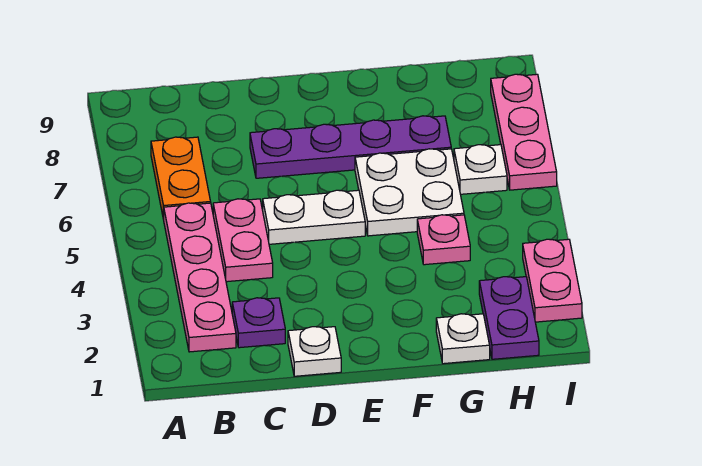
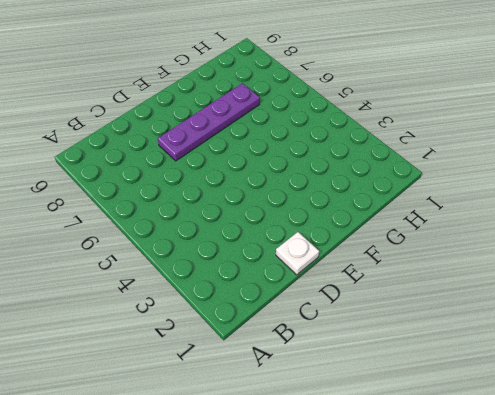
none -> pink plate B2:B5 level 1
none -> orange plate B6:B7 level 1
none -> purple plate C2 level 1

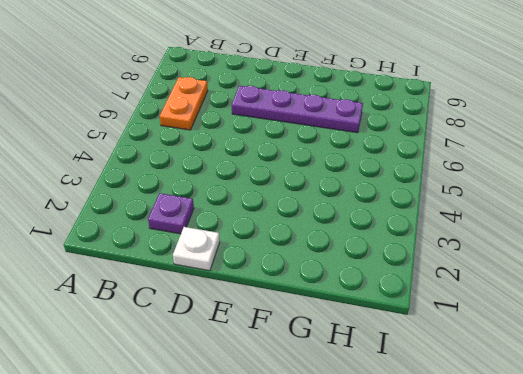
none -> pink plate B2:B5 level 1
none -> pink plate C4:C5 level 1
none -> white plate D5:E5 level 1

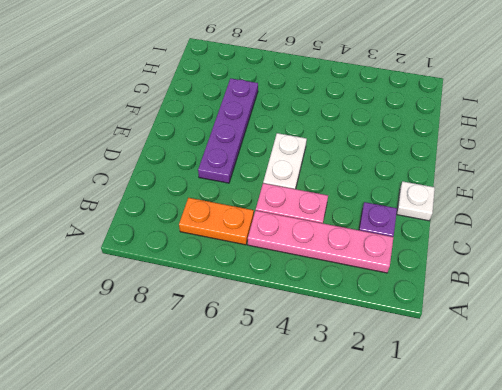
none -> white plate F5:G6 level 1
none -> white plate G1 level 1
none -> pink plate G4 level 1

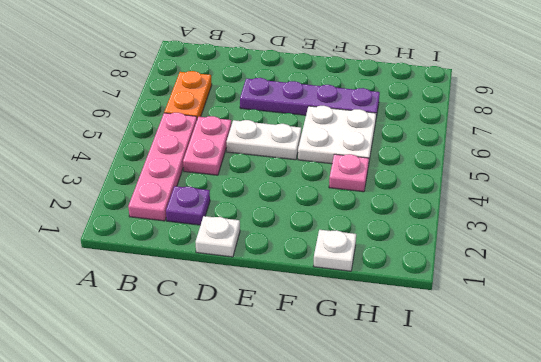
none -> purple plate H1:H2 level 1
none -> white plate H6 level 1
none -> pink plate I2:I3 level 1

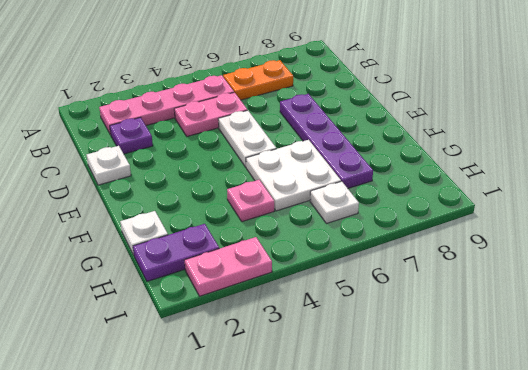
none -> pink plate I6:I8 level 1

